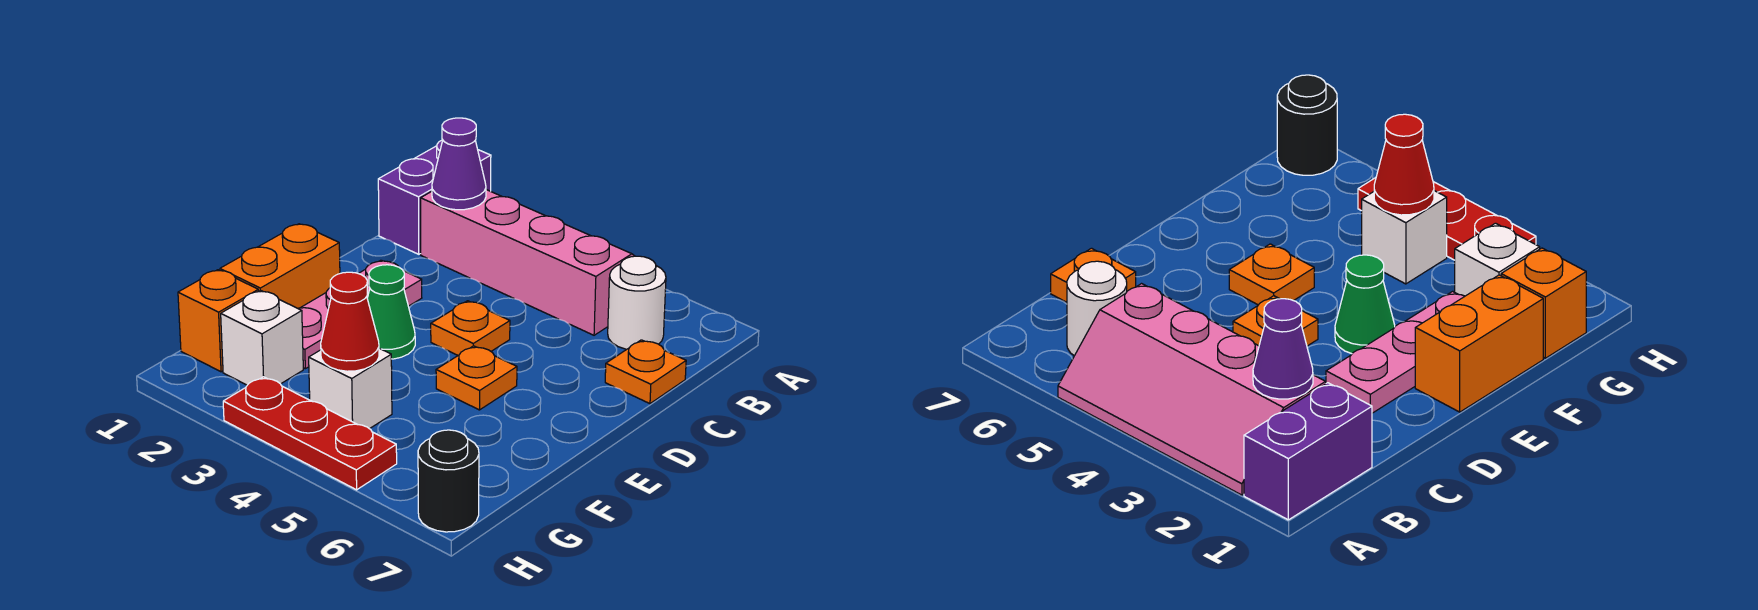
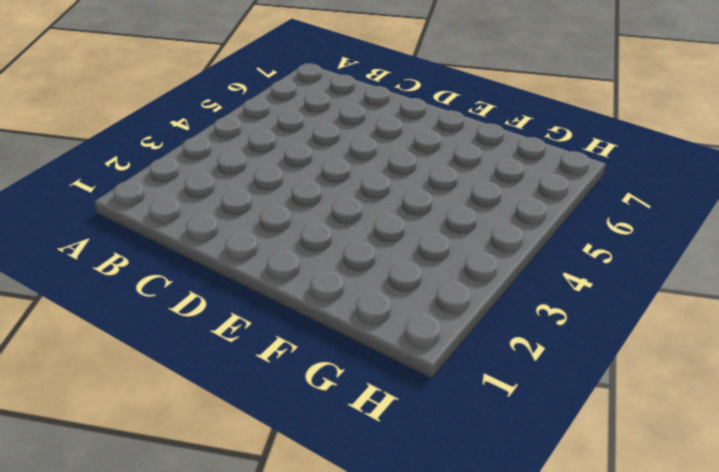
none -> purple brick A1:B1 level 1
none -> pink slope A2:B5 level 1 top B
none -> white round brick B6 level 1

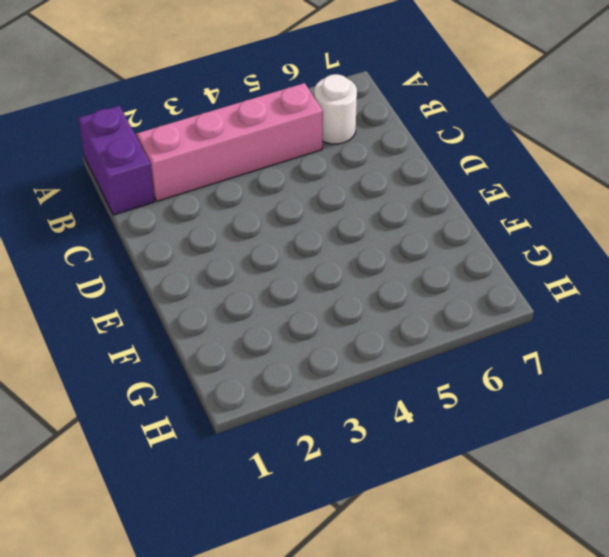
none -> orange plate C7 level 1
none -> pink plate D2:F2 level 1
none -> orange plate D4 level 1

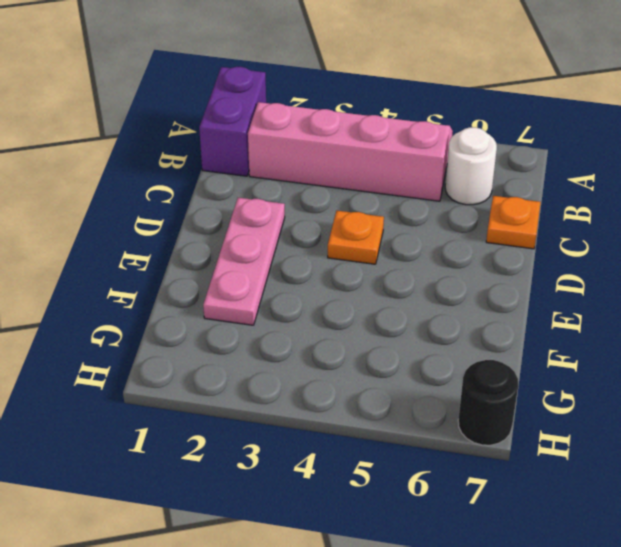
none -> orange brick E1:F1 level 1
none -> green cone E3 level 1
none -> orange plate E5 level 1

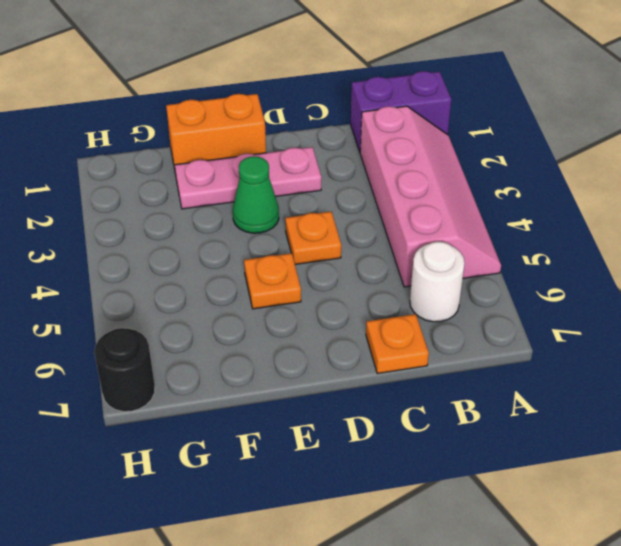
none -> orange brick G1 level 1
none -> white brick G2 level 1
none -> white brick G4 level 1

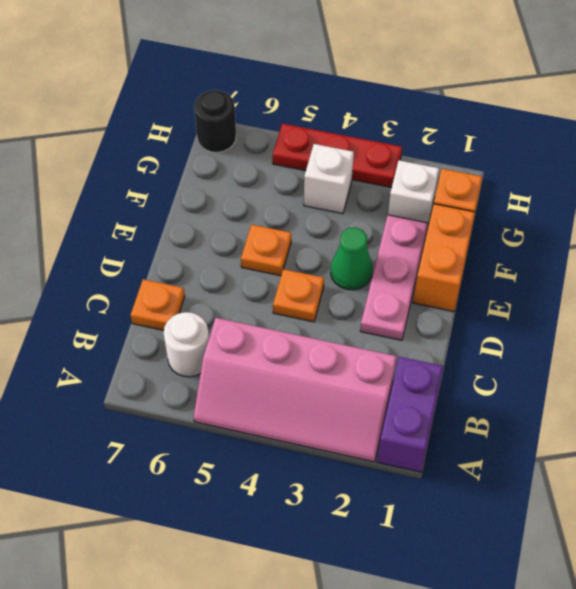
none -> purple cone B2 level 2
none -> red cone G4 level 2

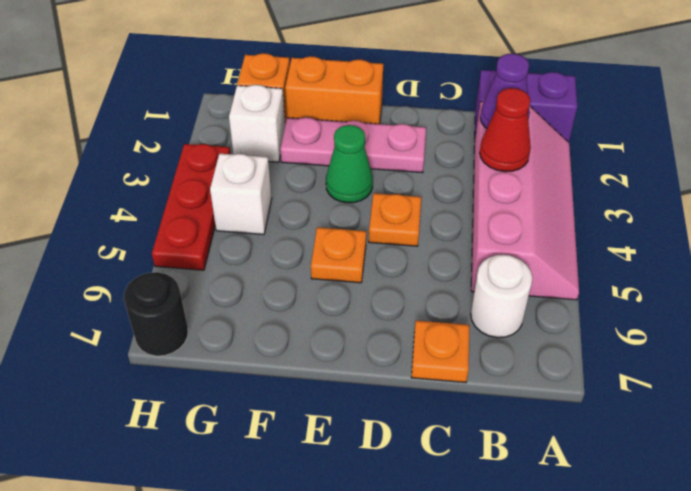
red cone B3 level 2 -> red cone G4 level 2

